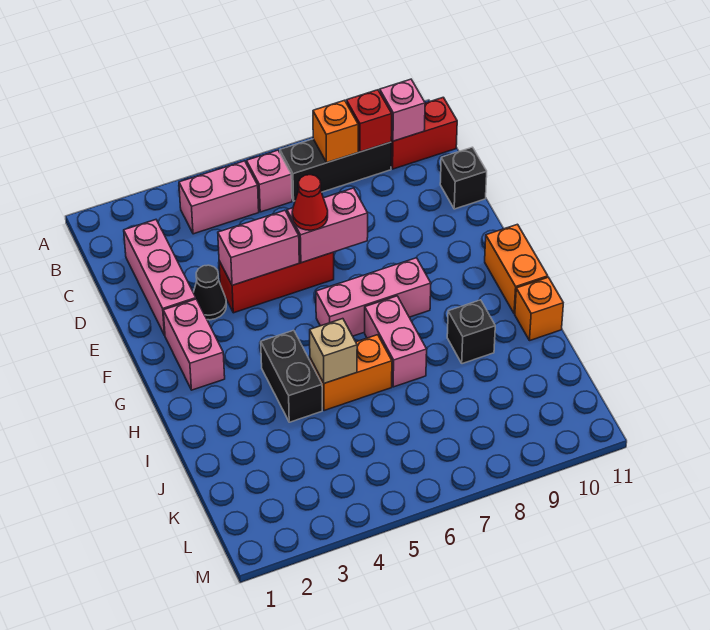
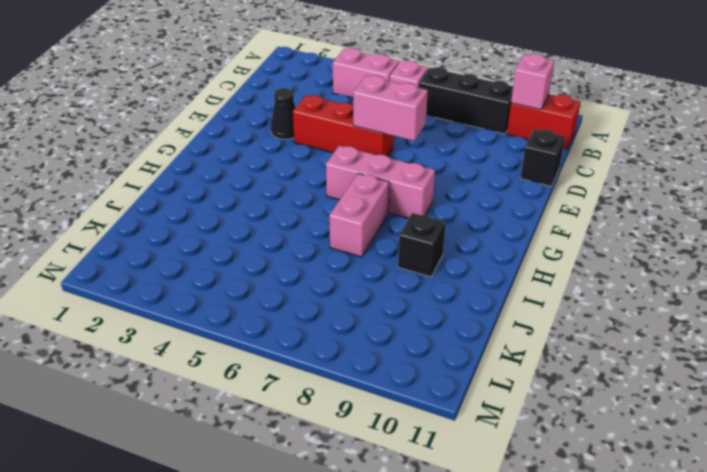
none -> pink brick C2:E2 level 1
none -> pink brick F2:G2 level 1
none -> orange brick G11:H11 level 1

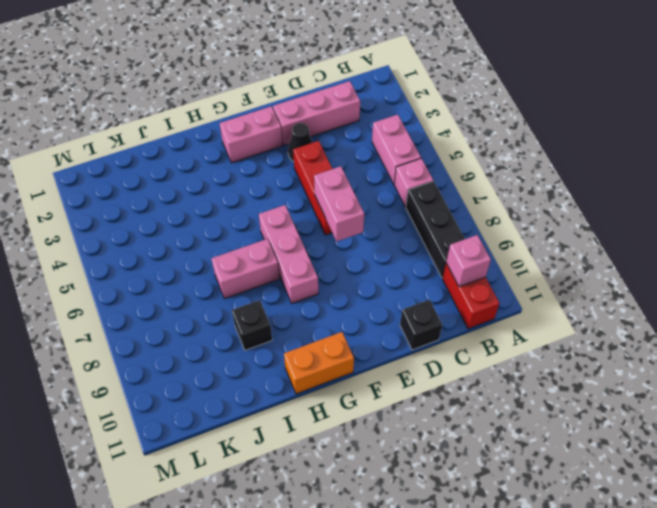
none -> black brick H4:I4 level 1
none -> orange brick I5:I6 level 1
none -> orange brick I11 level 1

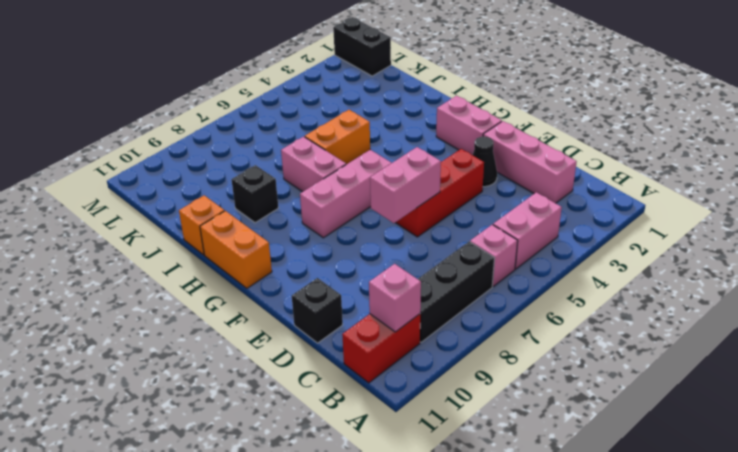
black brick L1:M1 level 1 -> black brick H4:I4 level 1
none -> orange brick B8 level 2
none -> red brick B9 level 2
none -> pink brick E4:E5 level 2

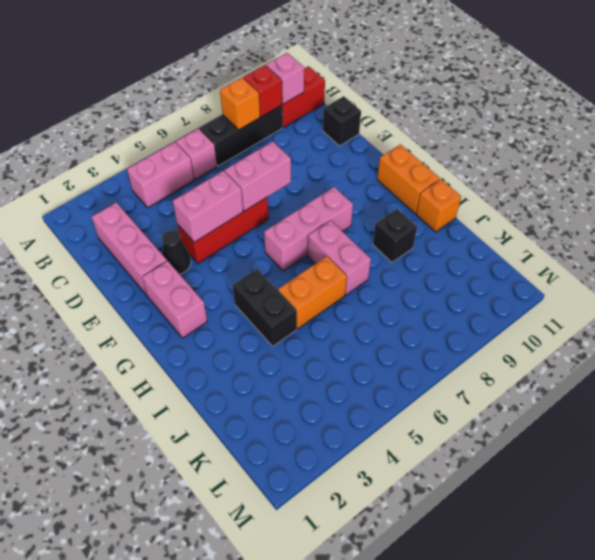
none -> tan brick I5 level 2
none -> red cone E6 level 3

